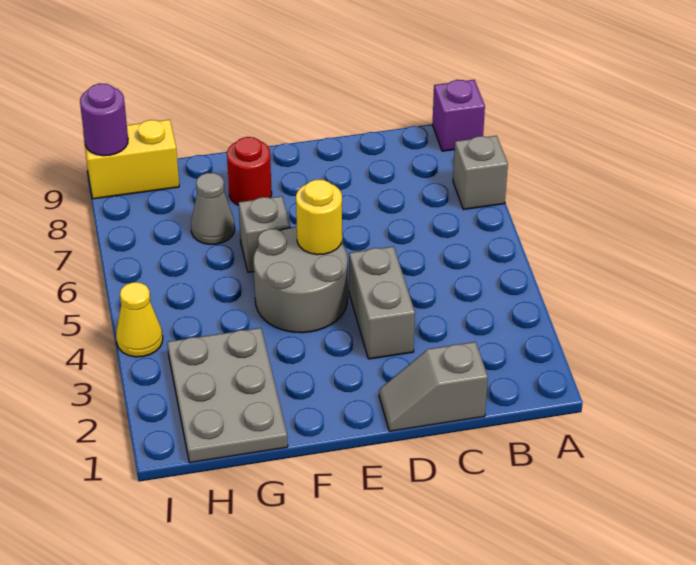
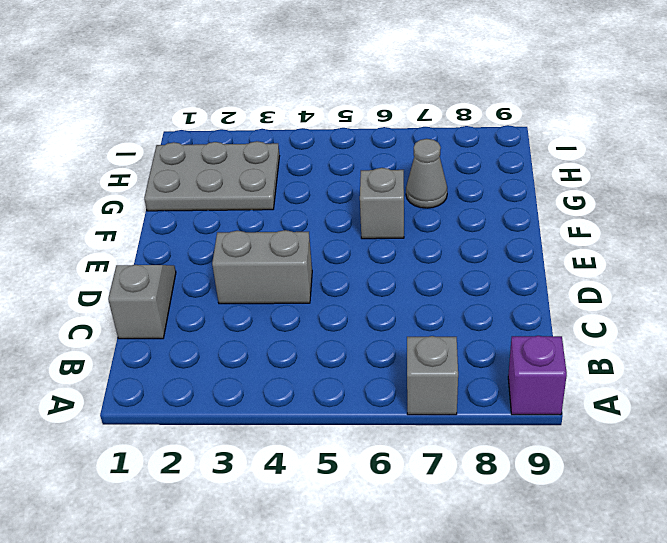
none -> grey round brick E4:F5 level 1
none -> red round brick F8 level 1
none -> yellow brick H9:I9 level 1

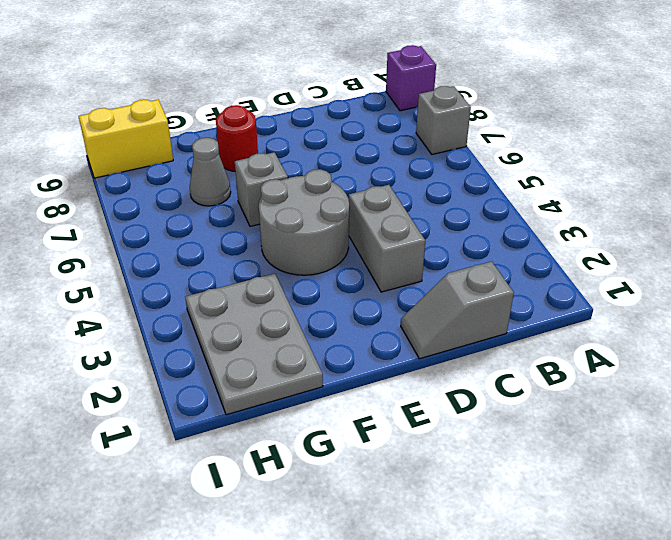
none -> yellow cone I4 level 1
none -> yellow round brick E5 level 2
none -> purple round brick I9 level 2

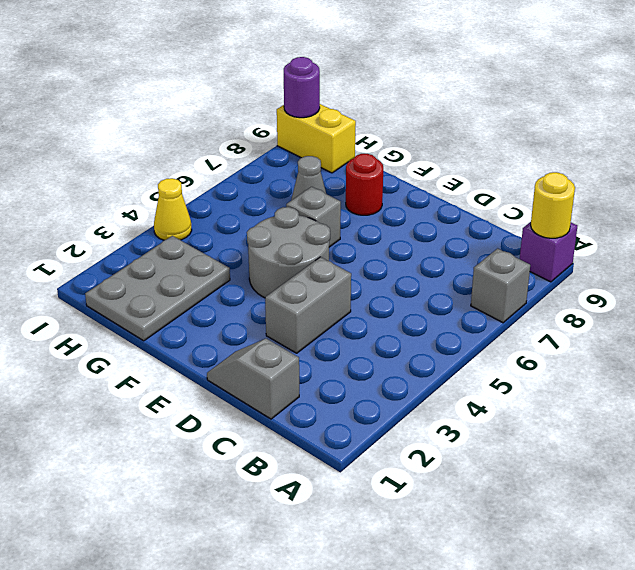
yellow round brick A9 level 2 -> yellow round brick E5 level 2

